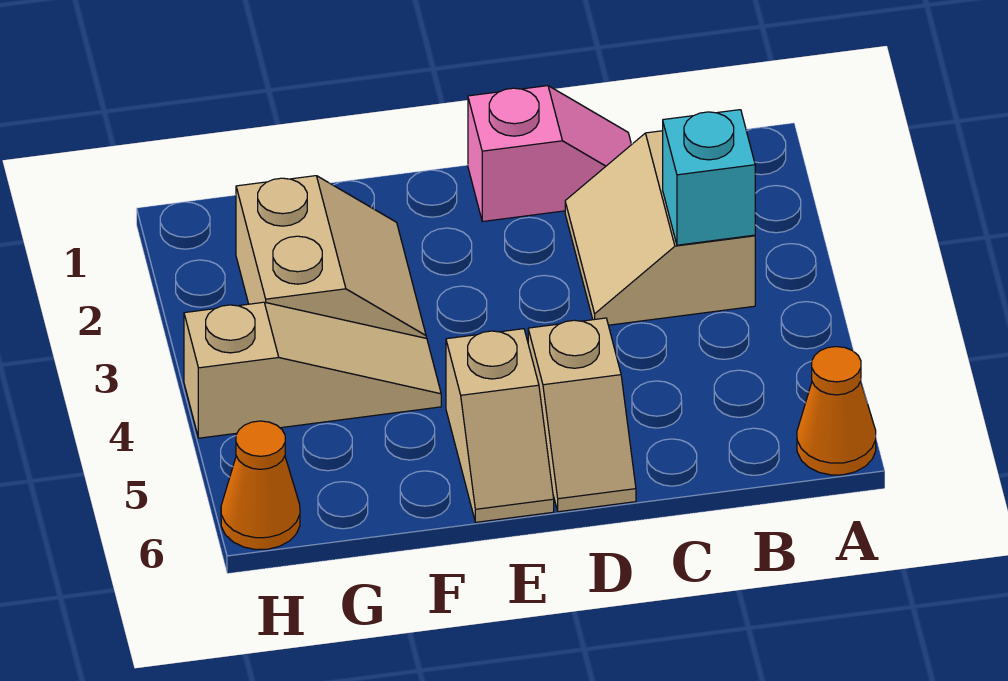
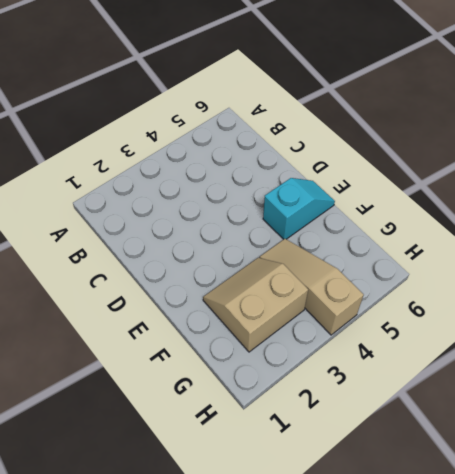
cyan slope E5:E6 level 1 top 5 -> tan slope E5:E6 level 1 top 5
none -> orange cone A6 level 1
none -> tan slope B2:C3 level 1 top B

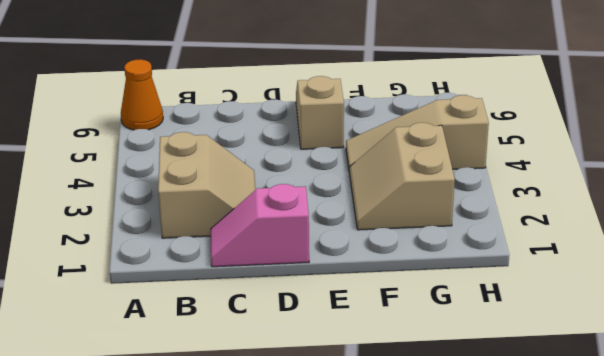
none -> tan slope D5:D6 level 1 top 5
none -> orange cone H6 level 1

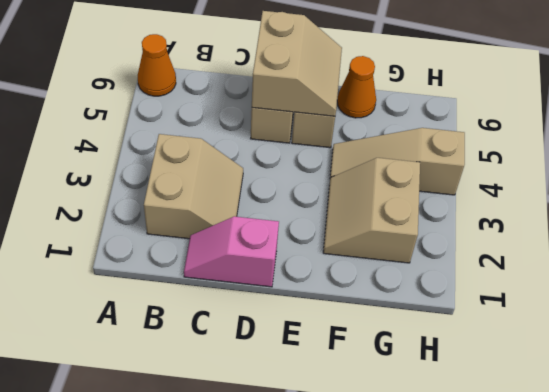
tan slope D5:E6 level 2 top D -> none
orange cone F6 level 1 -> orange cone H6 level 1
none -> cyan brick B3 level 2

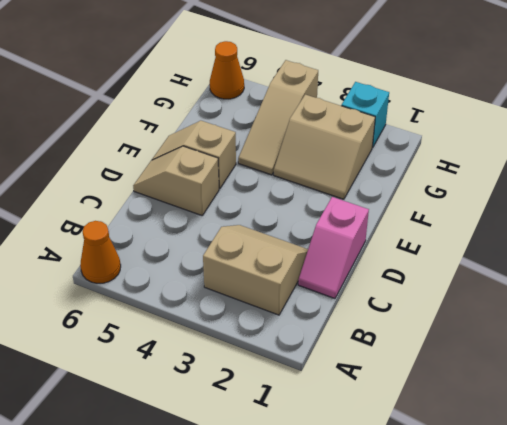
cyan brick H2 level 1 -> cyan brick B3 level 2

